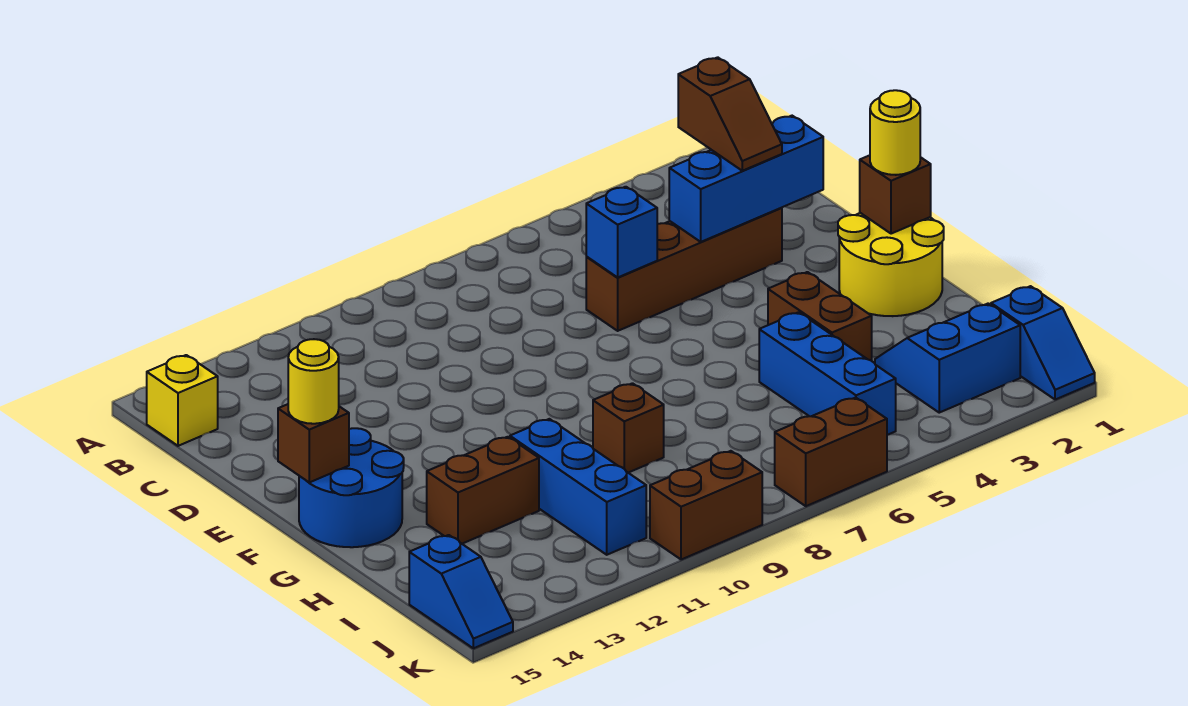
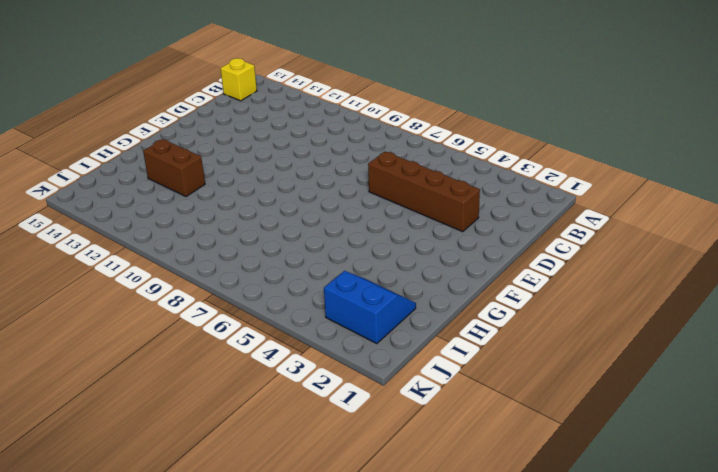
none -> yellow round brick F1:G2 level 1
none -> blue round brick F14:G15 level 1
none -> brown brick G4:H4 level 1

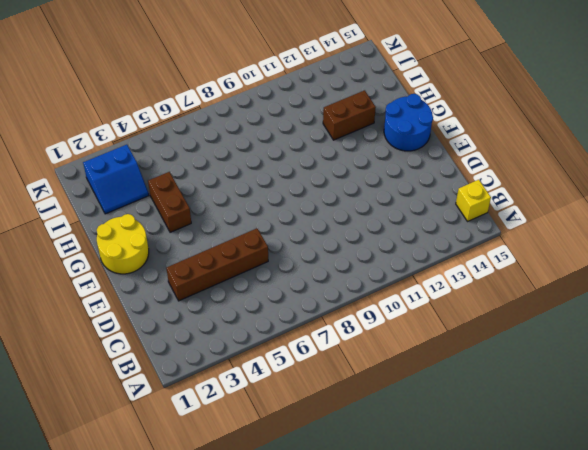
none -> blue brick H5:J5 level 1
none -> brown brick H9 level 1
none -> blue brick H11:J11 level 1

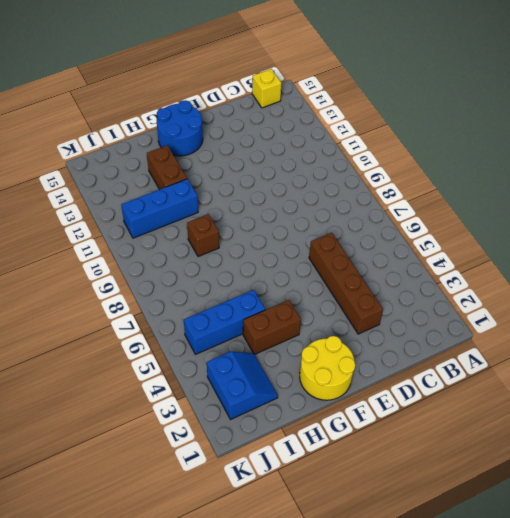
none -> blue slope J1:K1 level 1 top J
none -> blue slope J15:K15 level 1 top J
none -> brown brick K6:K7 level 1

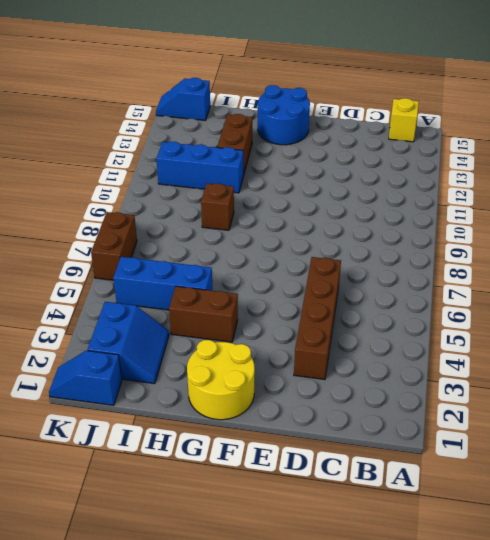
none -> brown brick K9:K10 level 1
none -> blue brick D2:D4 level 2
none -> blue brick D6 level 2

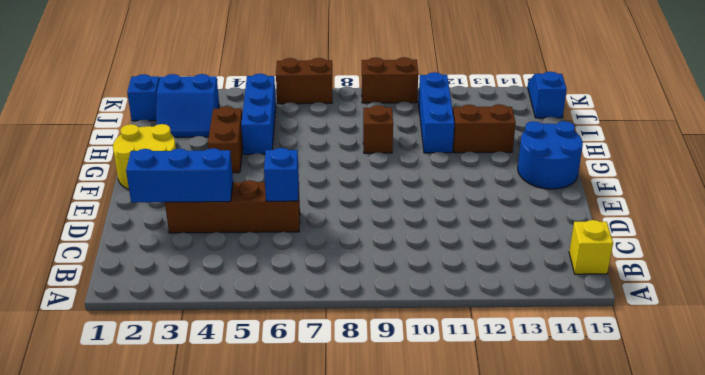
none -> brown brick F1 level 2
none -> brown brick F15 level 2
none -> brown slope C3:D3 level 3 top C

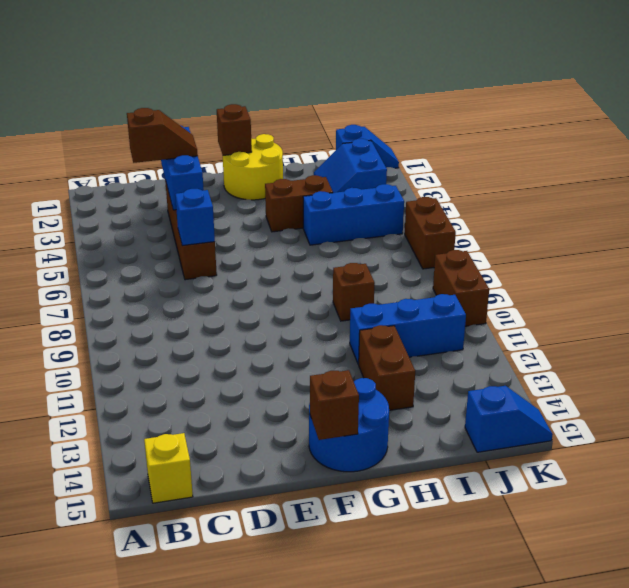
none -> yellow round brick F1 level 3
none -> yellow round brick F15 level 3

